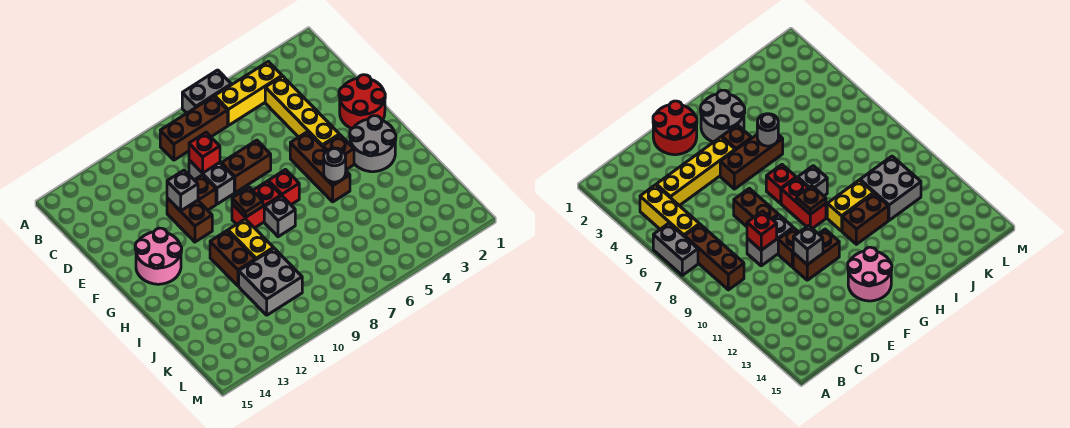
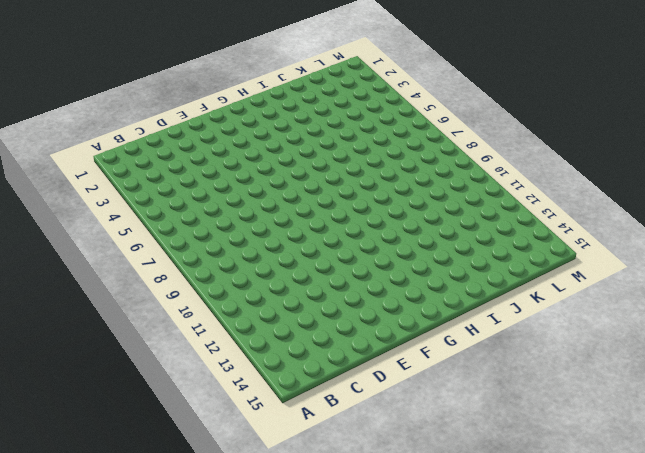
none -> grey brick A6:A7 level 1
none -> yellow brick B4:B6 level 1
none -> brown brick B7:B9 level 1

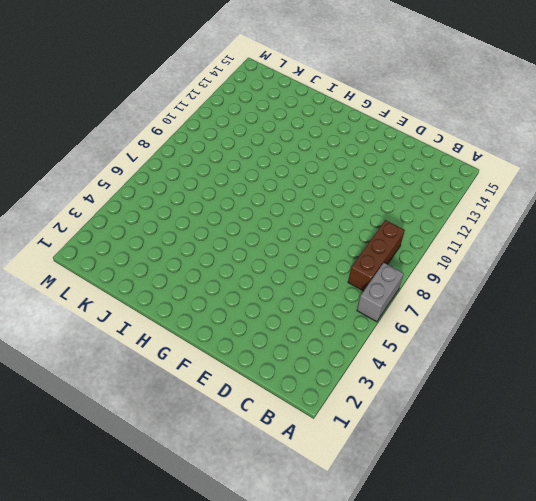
none -> yellow brick B4:B6 level 1
none -> yellow brick C4:F4 level 1
none -> grey brick D9:E9 level 1

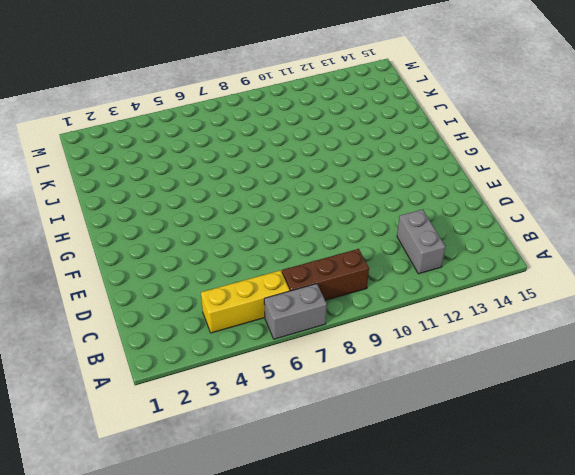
grey brick B12:C12 level 1 -> grey brick D9:E9 level 1
none -> yellow brick C4:F4 level 1
none -> red round brick E1:F2 level 1
none -> brown brick E7:E8 level 1

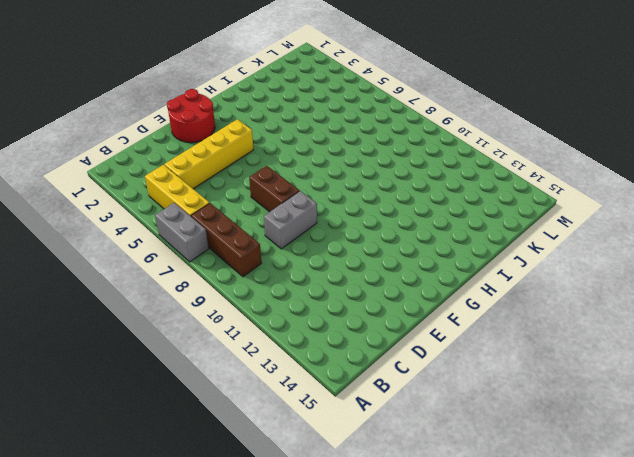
none -> brown brick E10 level 1
none -> brown brick E11:F11 level 1
none -> brown brick F5:H5 level 1

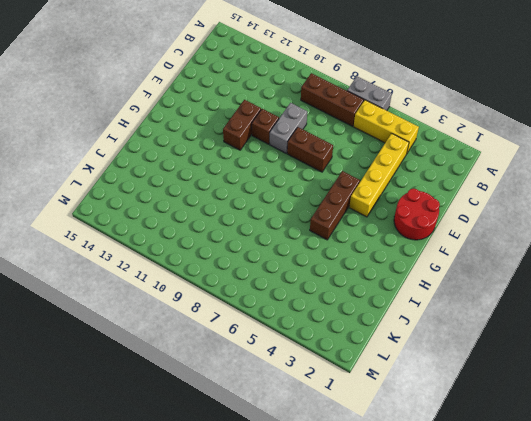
none -> pink round brick F13:G14 level 1
none -> grey round brick G2:H3 level 1
none -> brown brick G4 level 1

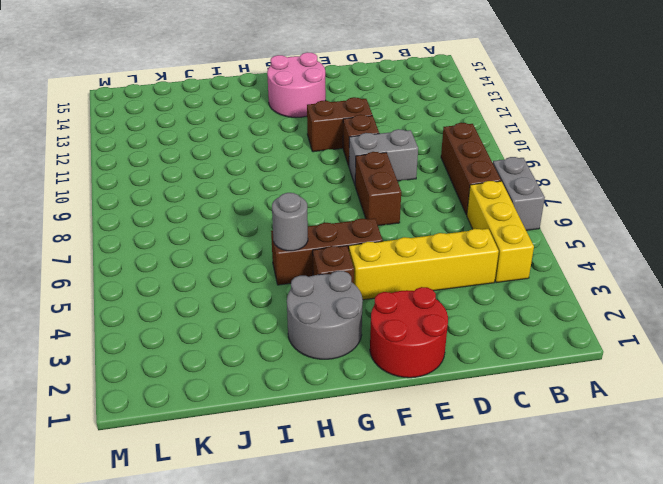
none -> red brick G7 level 1
none -> red brick G8:G9 level 1
none -> grey brick H8 level 1

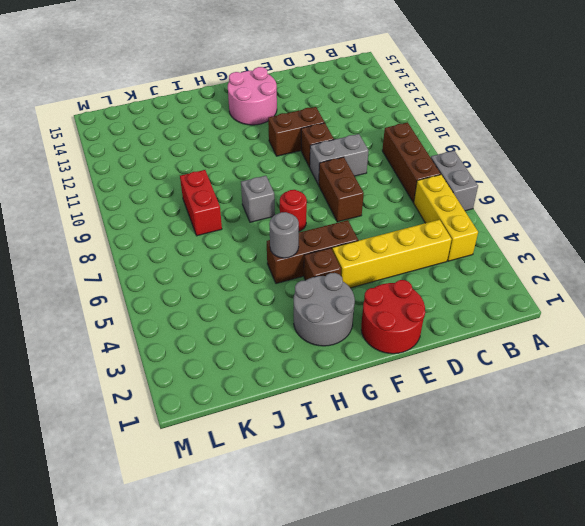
red round brick G7 level 1 -> red brick G7 level 1
red brick J8:J9 level 1 -> red brick G8:G9 level 1
none -> yellow brick H10:I10 level 1
none -> brown brick H11:I11 level 1
none -> grey brick J10:K11 level 1

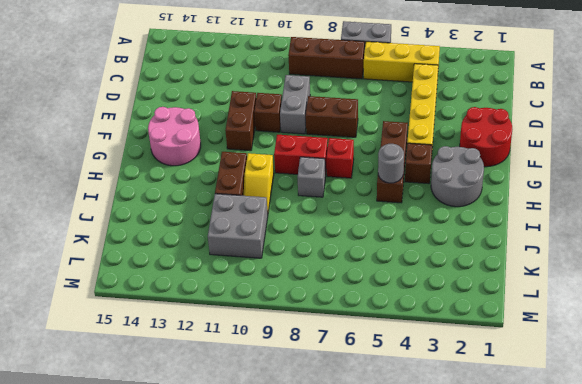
yellow slope H10:I10 level 1 top H -> yellow brick H10:I10 level 1
none -> red brick D9 level 2
none -> grey brick E11 level 2
none -> brown plate G9 level 2

